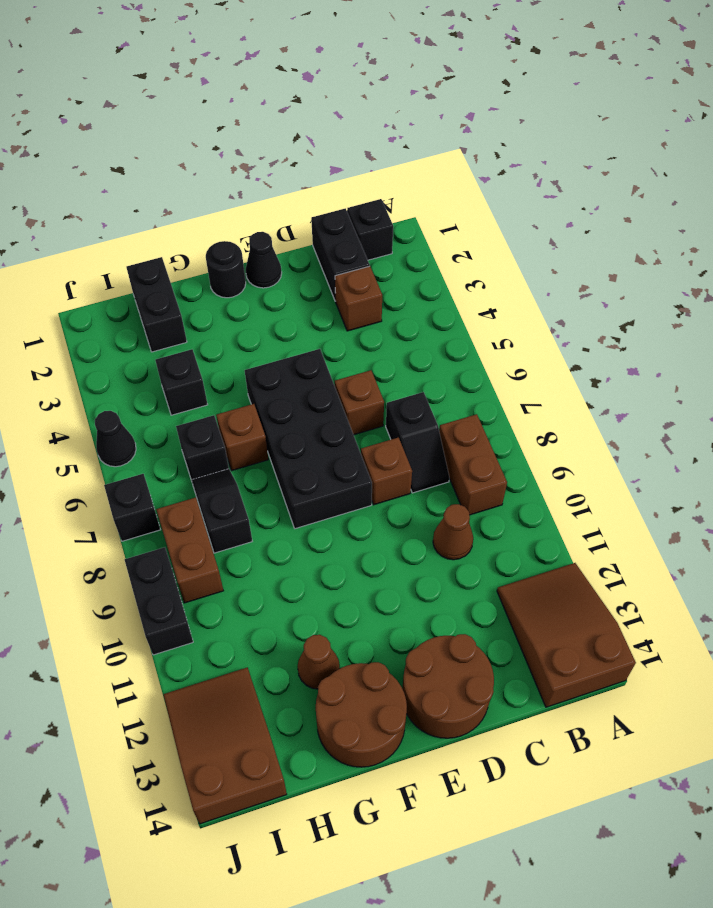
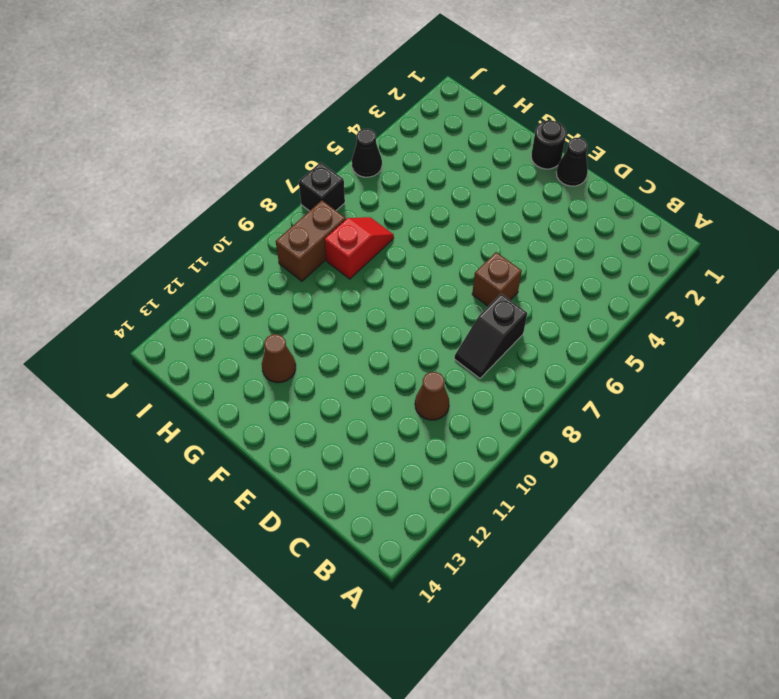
red slope H7:H8 level 1 top 8 -> black slope H7:H8 level 1 top 8
none -> brown slope A12:B14 level 1 top 14
none -> black brick B1 level 1
none -> brown brick B8:B9 level 1

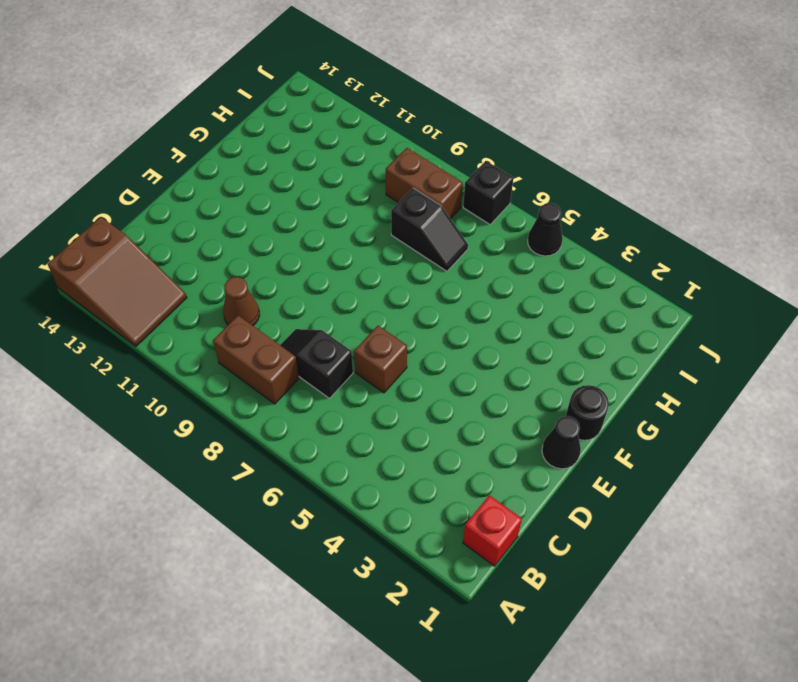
red brick B1 level 1 -> black brick B1 level 1
none -> black brick C1:C2 level 1
none -> brown brick C3 level 1
none -> brown brick D8 level 1

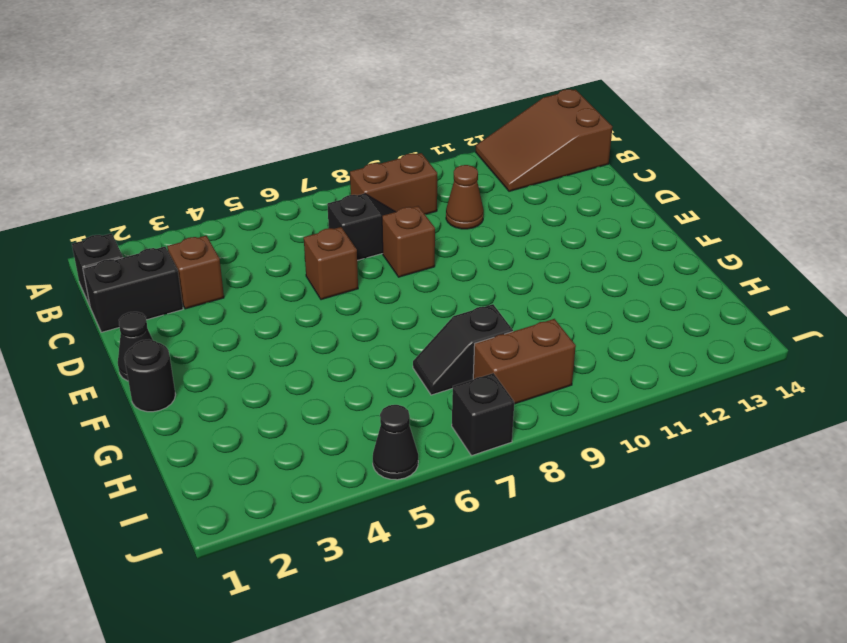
none -> brown round brick D13:E14 level 1
none -> black brick E5:F8 level 1
none -> brown round brick F13:G14 level 1

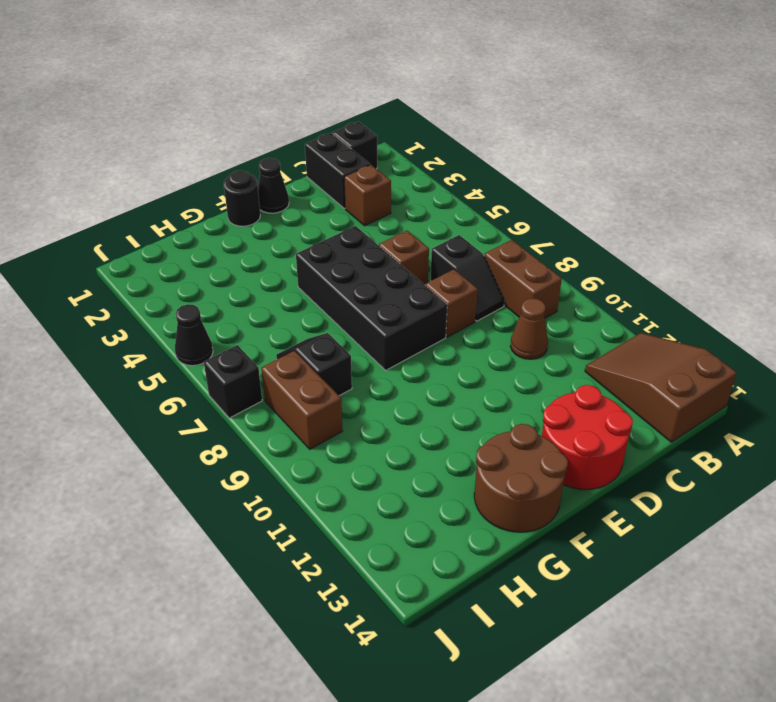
red round brick D13:E14 level 1 -> brown round brick D13:E14 level 1
none -> brown brick G6 level 1
none -> brown cone G12 level 1
none -> black brick H1:H2 level 1

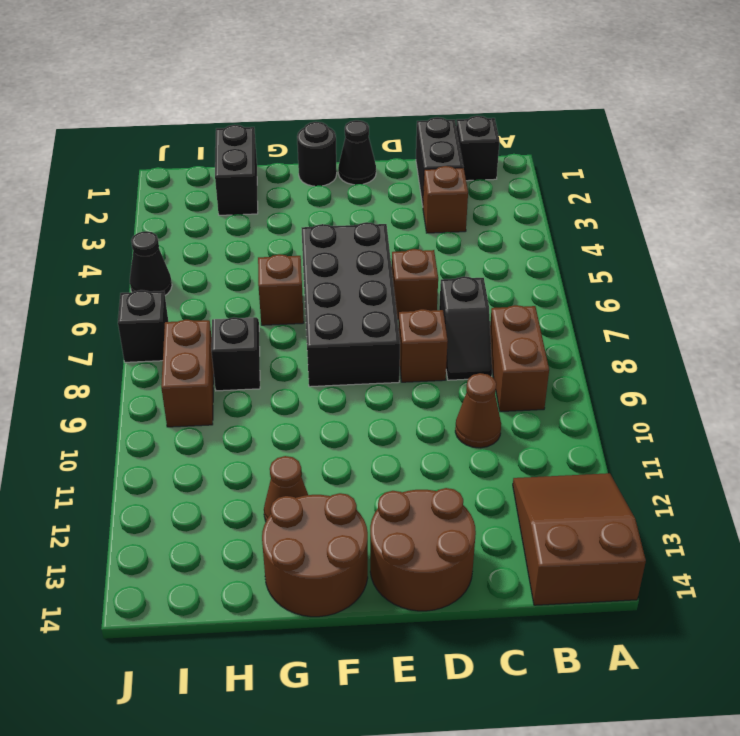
none -> black brick H4 level 1
none -> black brick H6 level 1
none -> brown slope I12:J14 level 1 top 14

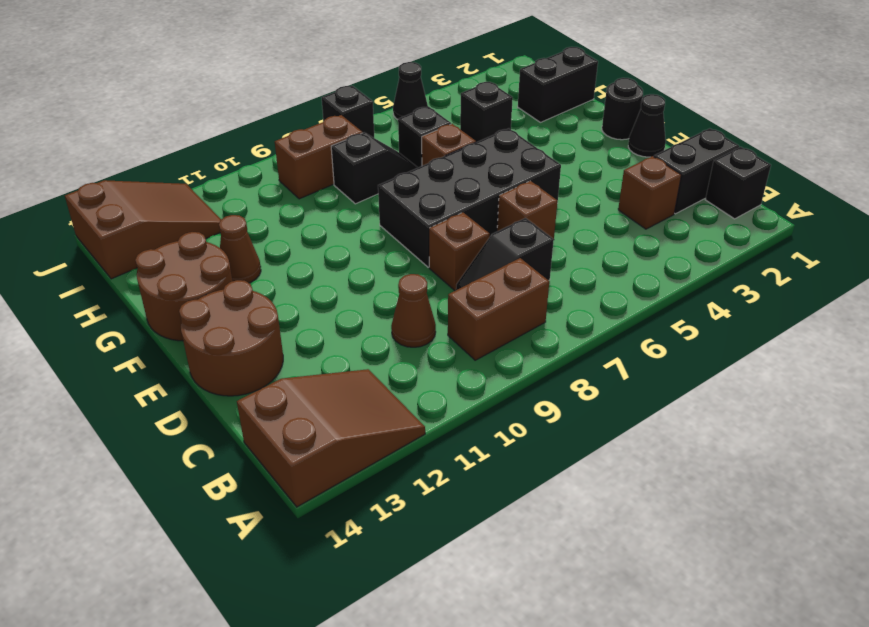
none -> black brick J9:J10 level 1

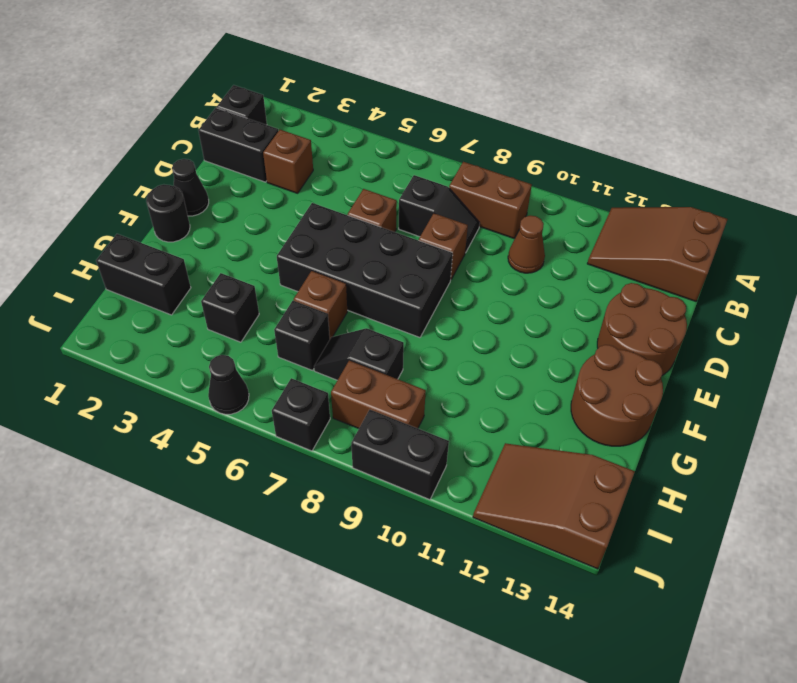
none -> brown cone G12 level 1

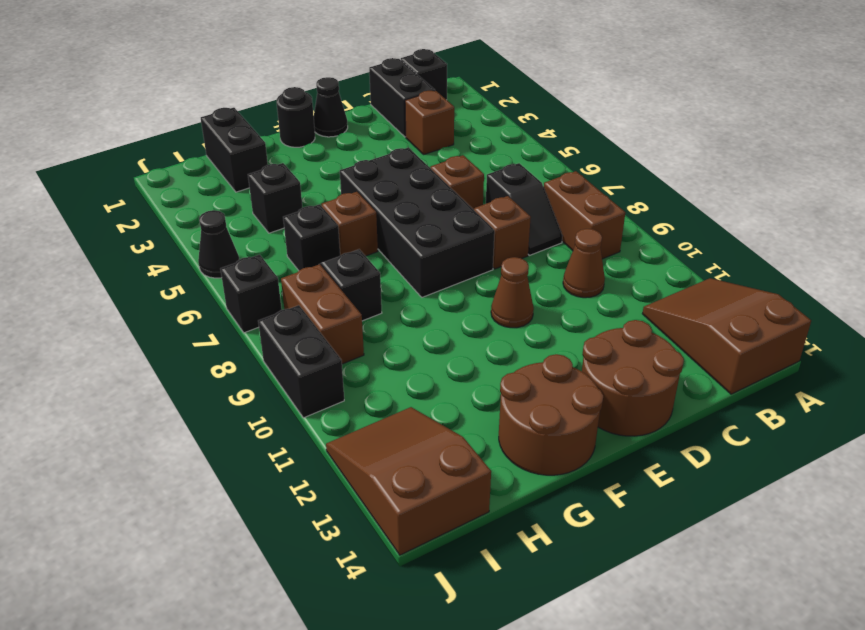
brown cone E10 level 1 -> brown cone G12 level 1

